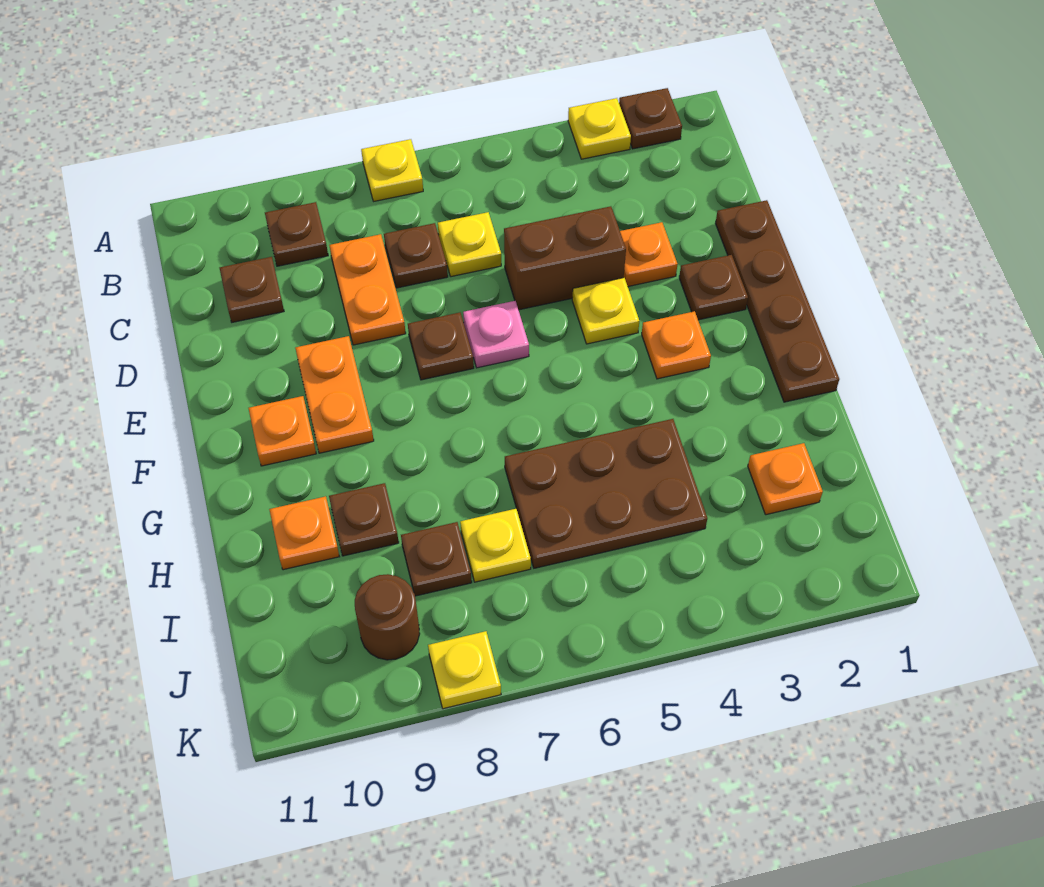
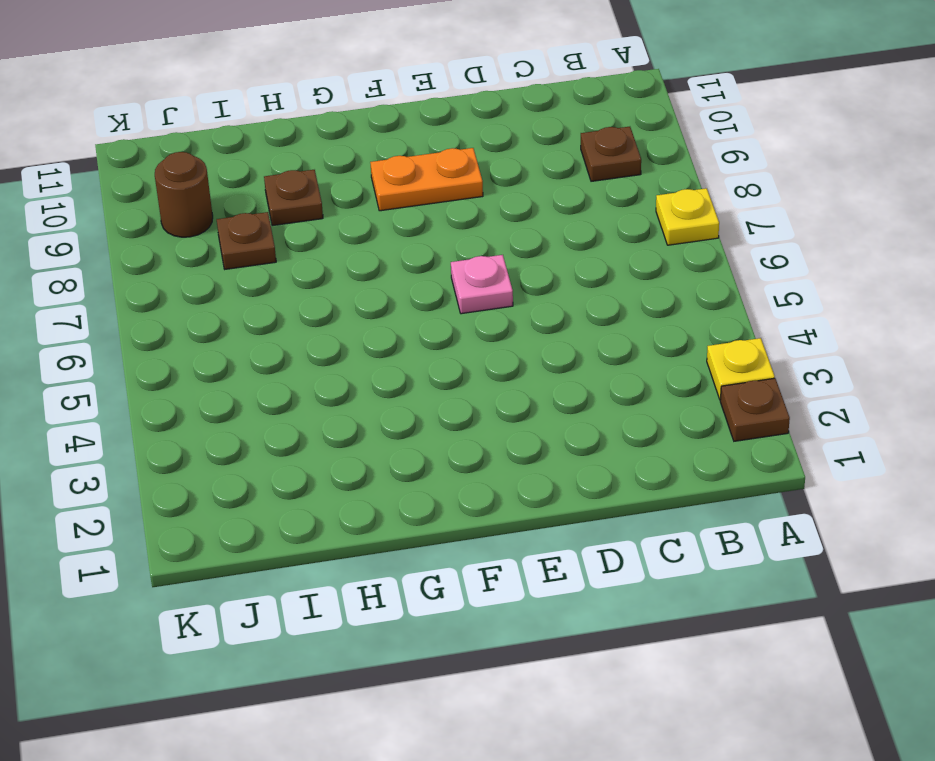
none -> yellow plate C6 level 1
none -> brown plate C7 level 1
none -> orange plate C8:D8 level 1

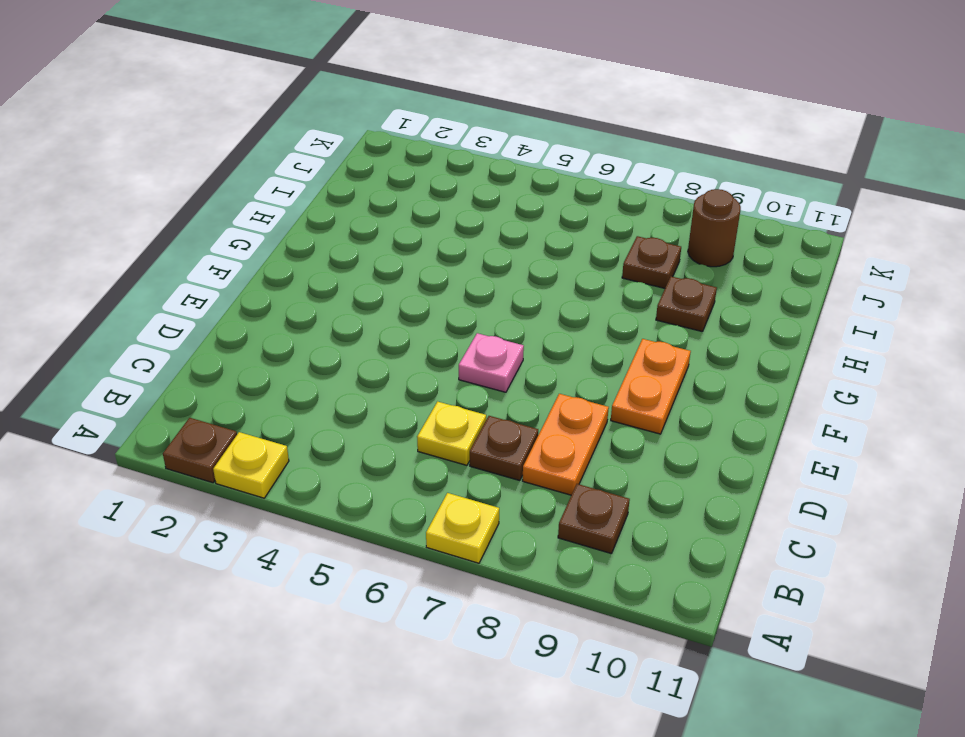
none -> brown plate C10 level 1
none -> brown plate D1:G1 level 1
none -> orange plate D3 level 1

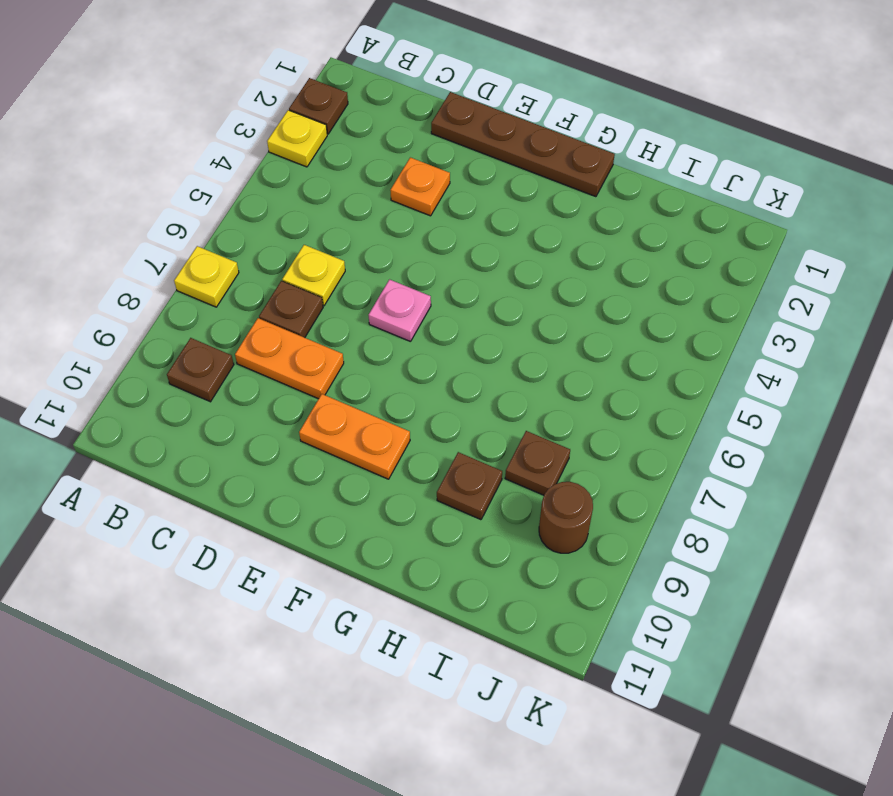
none -> brown plate C10 level 1
none -> brown brick D4:D5 level 1
none -> brown plate E2 level 1

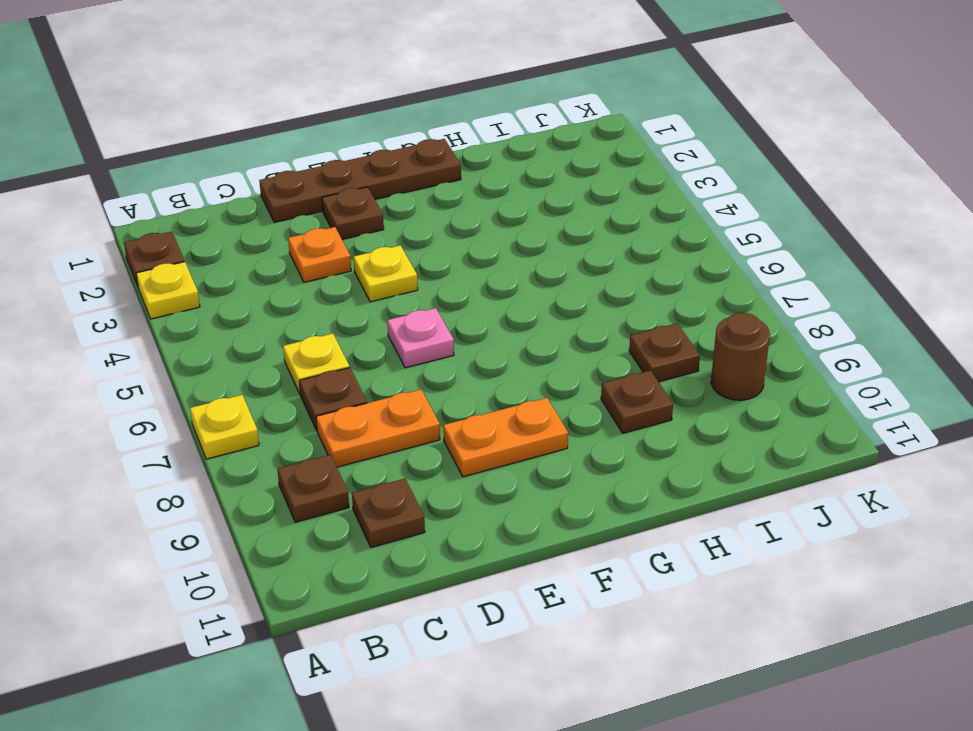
none -> brown brick D4:D5 level 1
none -> brown plate E7 level 1
none -> orange plate F3 level 1

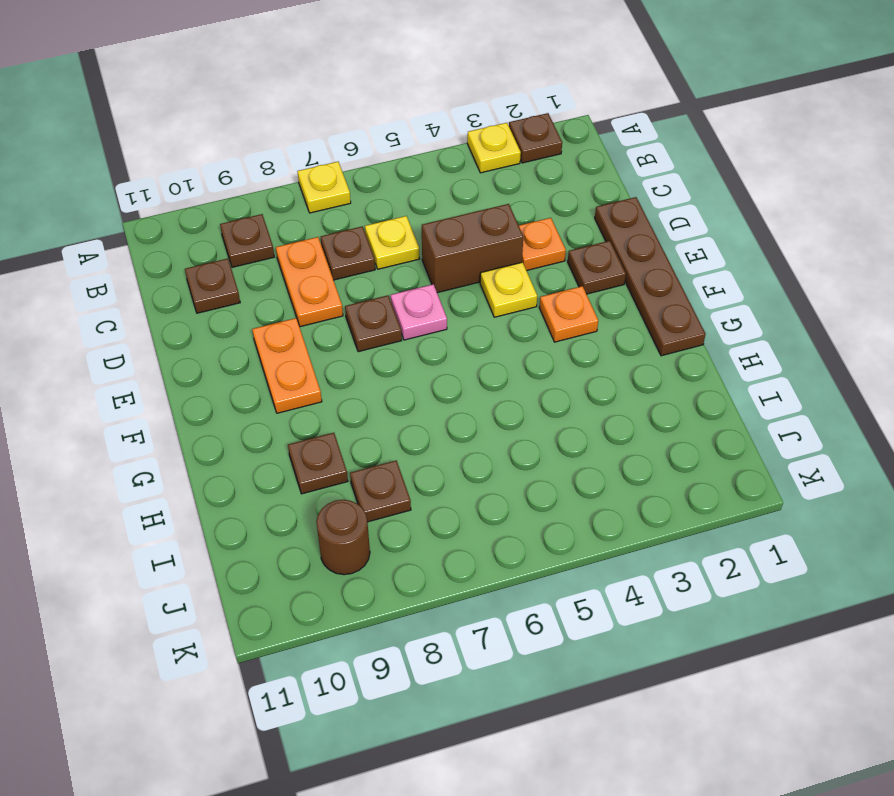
none -> orange plate F10 level 1
none -> brown plate H4:I6 level 1
none -> orange plate H10 level 1

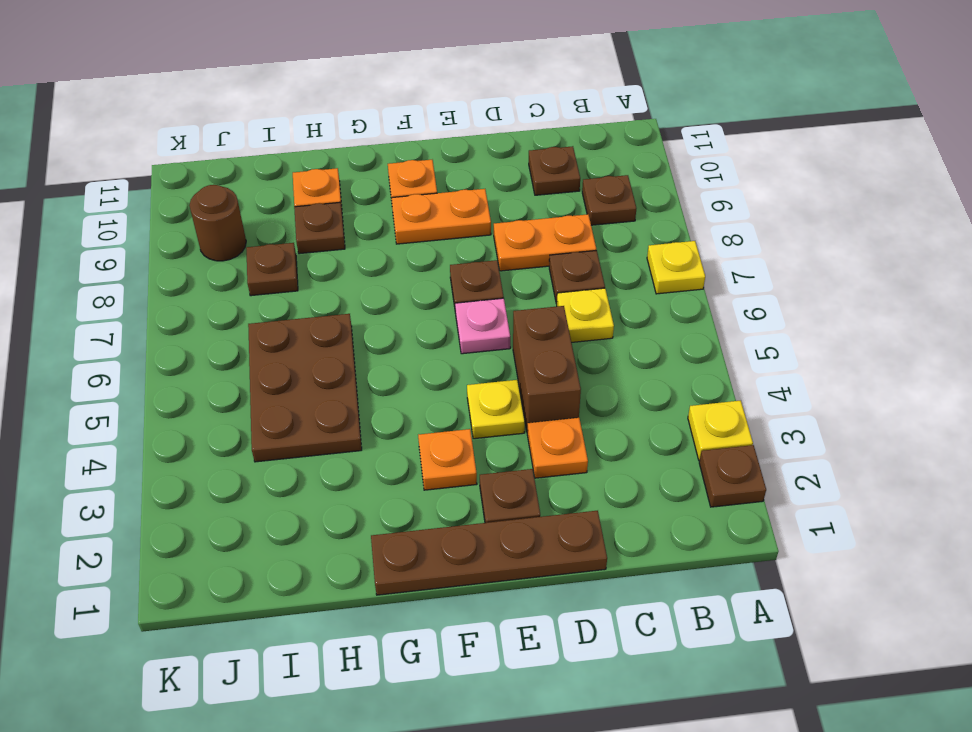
none -> orange plate I2 level 1
none -> yellow plate I7 level 1
none -> yellow plate K8 level 1

